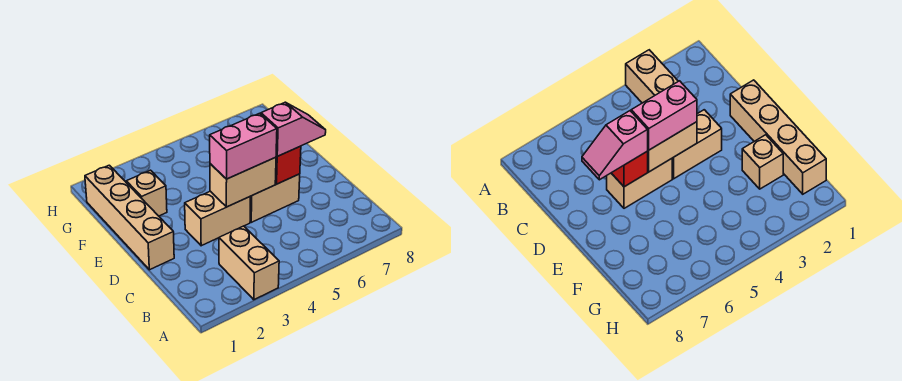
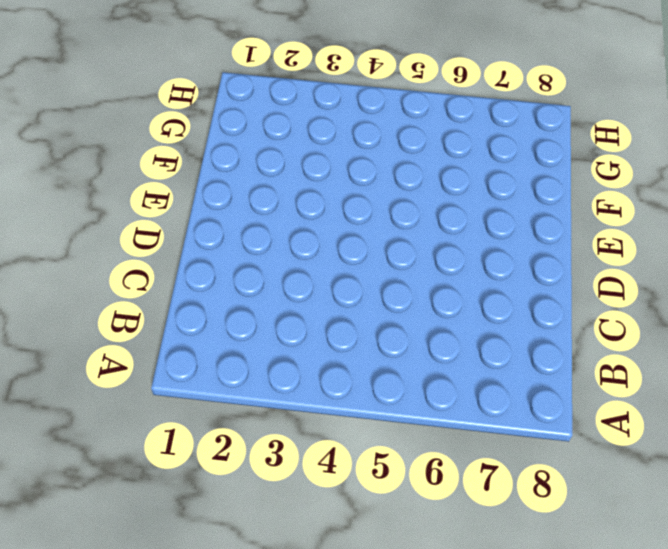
none -> tan brick A3:B3 level 1
none -> tan brick D1:G1 level 1

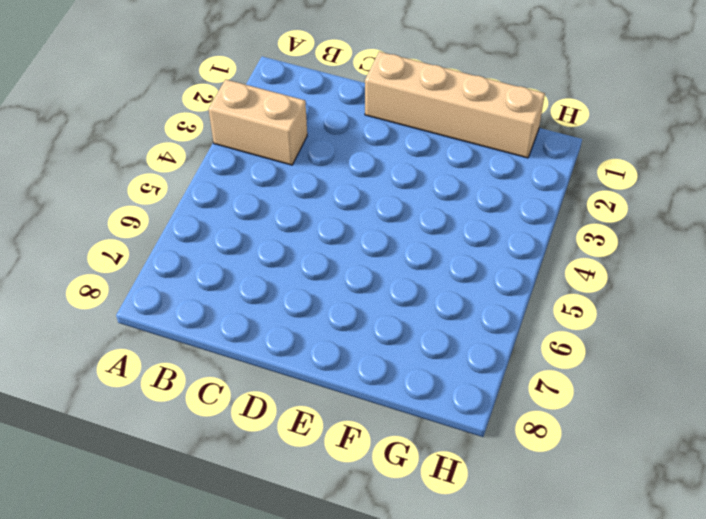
none -> tan brick D3:D4 level 1
none -> tan brick D5:D6 level 1

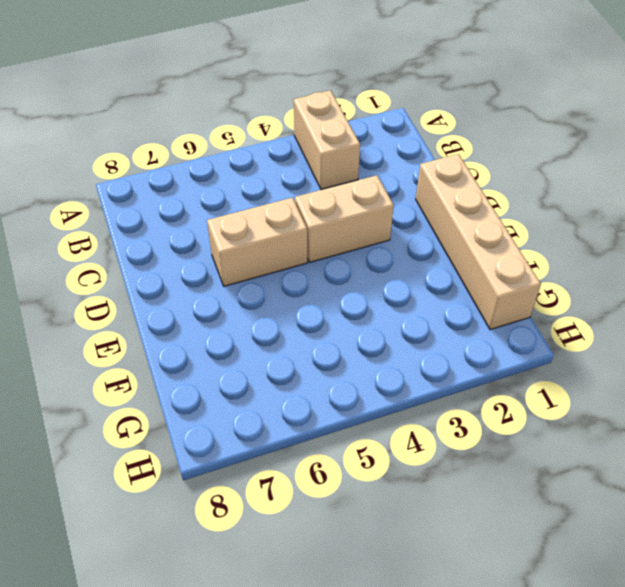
none -> tan brick F2 level 1
none -> tan brick D4:D5 level 2

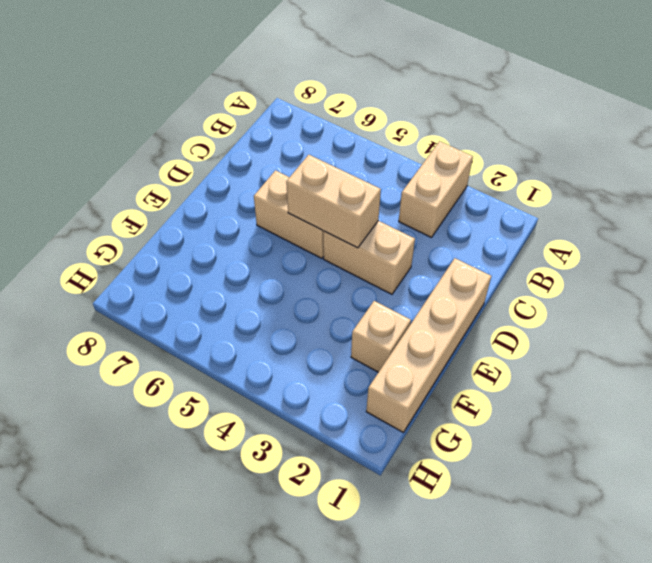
none -> red brick D6 level 2
none -> pink brick D4:D5 level 3

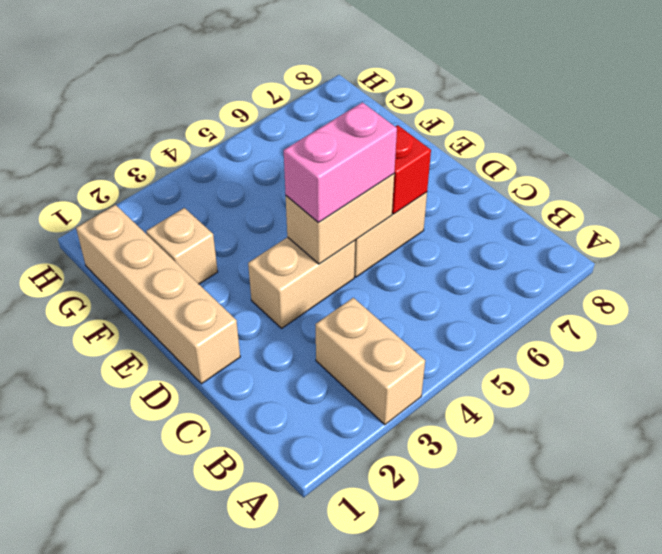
none -> pink slope D6:D7 level 3 top 6

